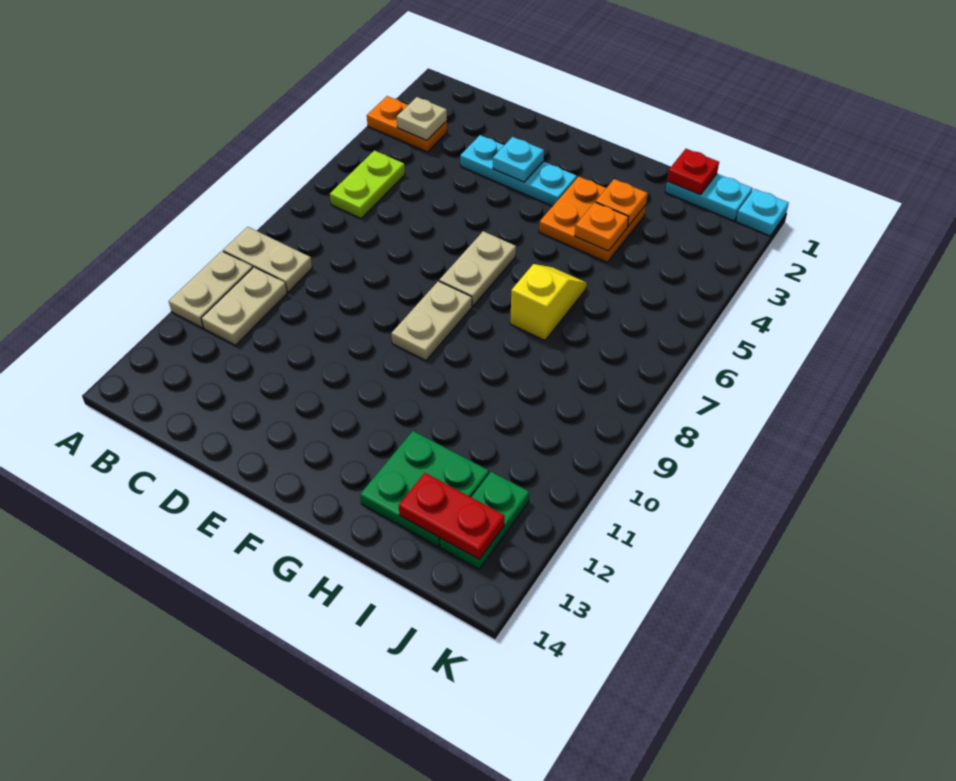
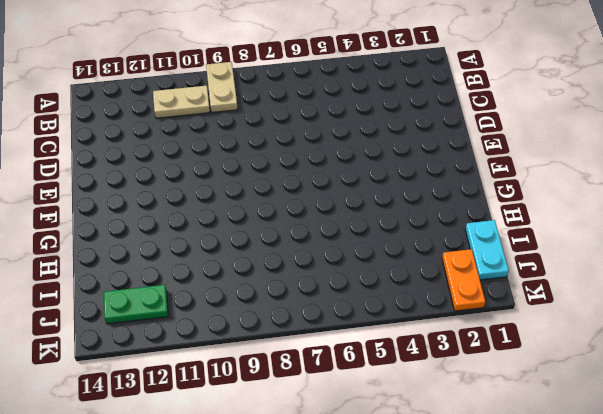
orange plate J2:K2 level 1 -> orange plate A3:B3 level 1
none -> tan plate A10:A11 level 1
none -> lime plate B5:B6 level 1
none -> cyan plate D3:F3 level 1

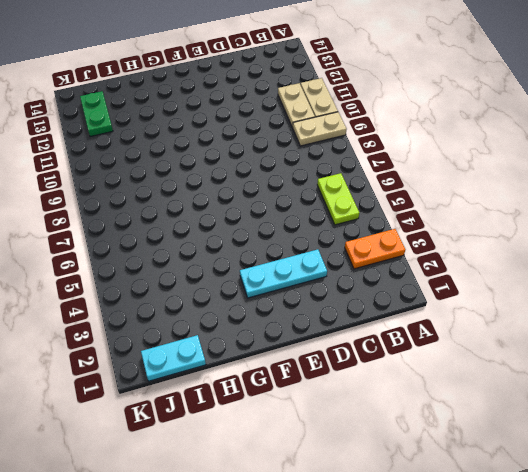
none -> tan plate F6:F7 level 1
none -> tan plate F8:F9 level 1
none -> orange plate G3:H4 level 1

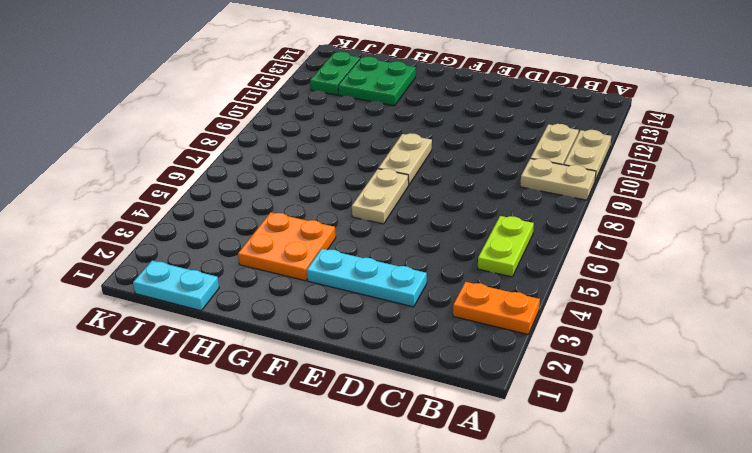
none -> yellow slope H6:H7 level 1 top 7
none -> cyan plate K1 level 1
none -> tan plate B3 level 2

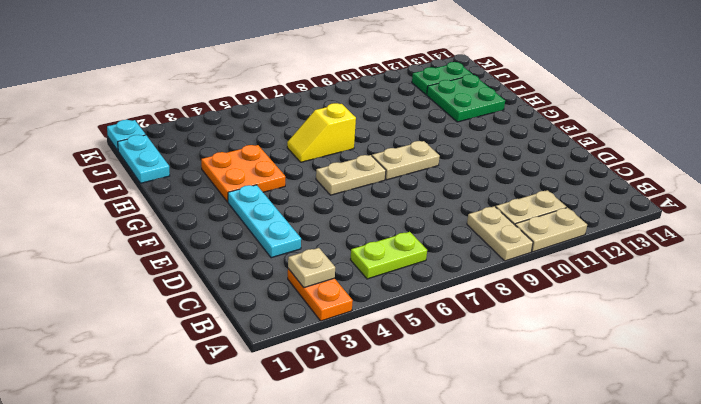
none -> cyan plate E3 level 2
none -> orange plate H3 level 2
none -> orange plate H4 level 2

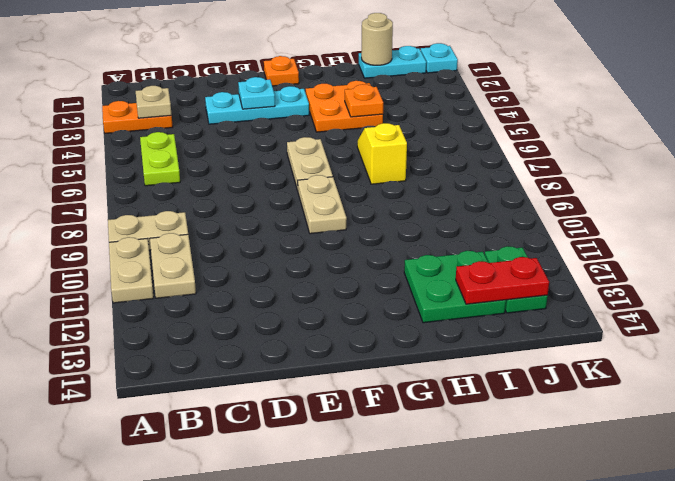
orange plate F1 level 1 -> orange plate H3 level 2
tan round brick I1 level 2 -> red plate I1 level 2

